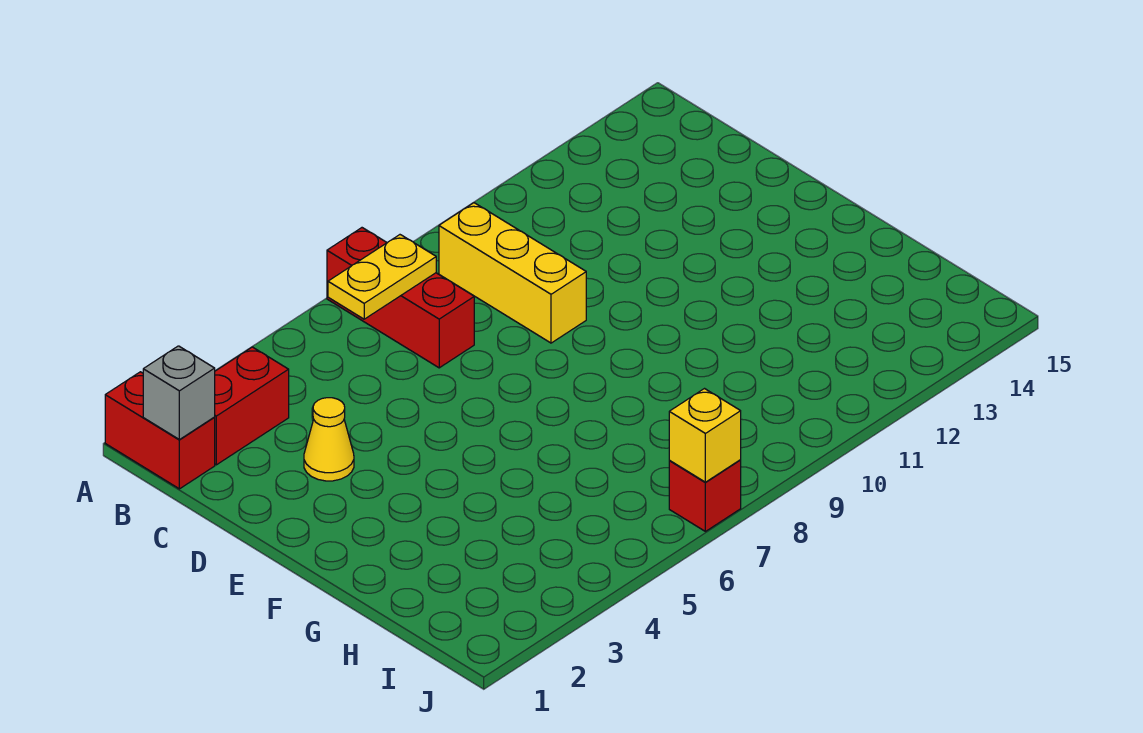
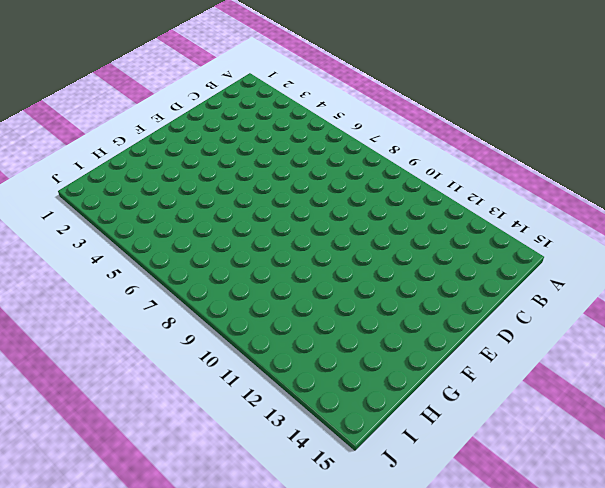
none -> red brick A1:B1 level 1
none -> red brick A7:C7 level 1

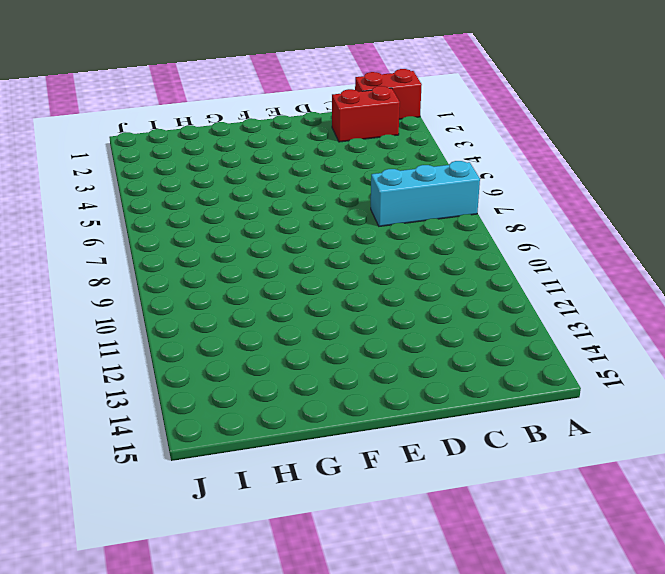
cyan brick A7:C7 level 1 -> red brick A7:C7 level 1
red brick B2:C2 level 1 -> red brick B2:B3 level 1
none -> yellow brick B9:D9 level 1
none -> yellow cone D3 level 1

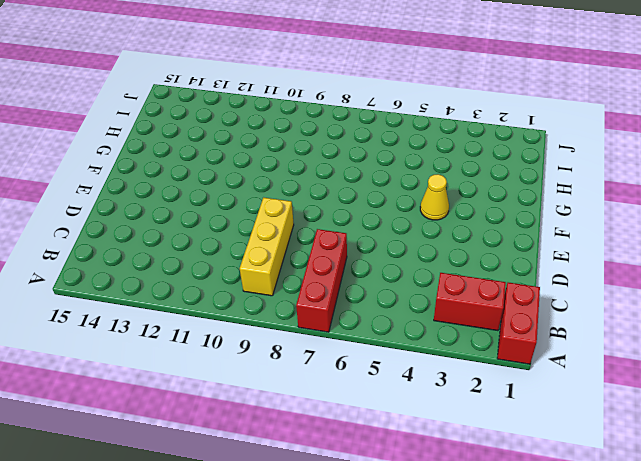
yellow cone F4 level 1 -> yellow cone D3 level 1
none -> red brick J7 level 1
none -> grey brick B1 level 2

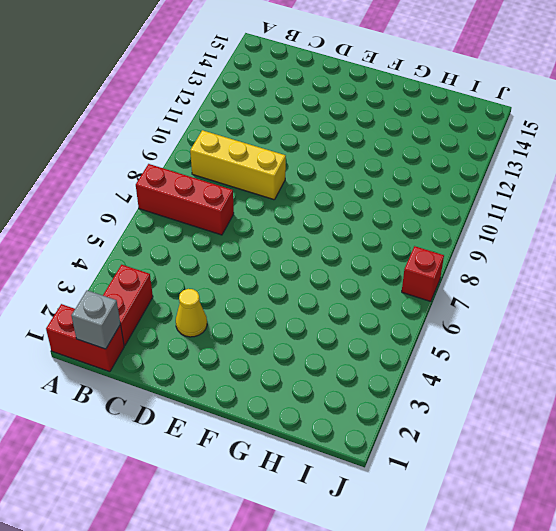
none -> yellow plate B6:B7 level 2
none -> yellow brick J7 level 2

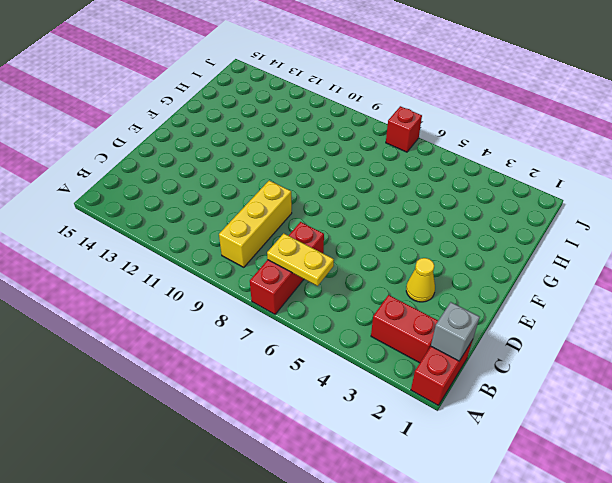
none -> yellow brick J7 level 2

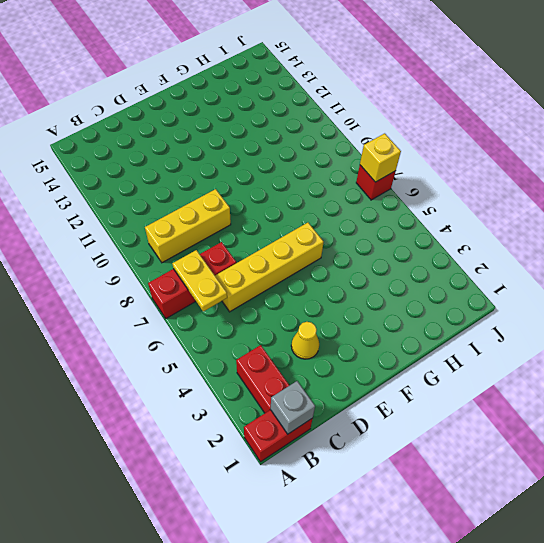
yellow brick C6:F6 level 1 -> none

